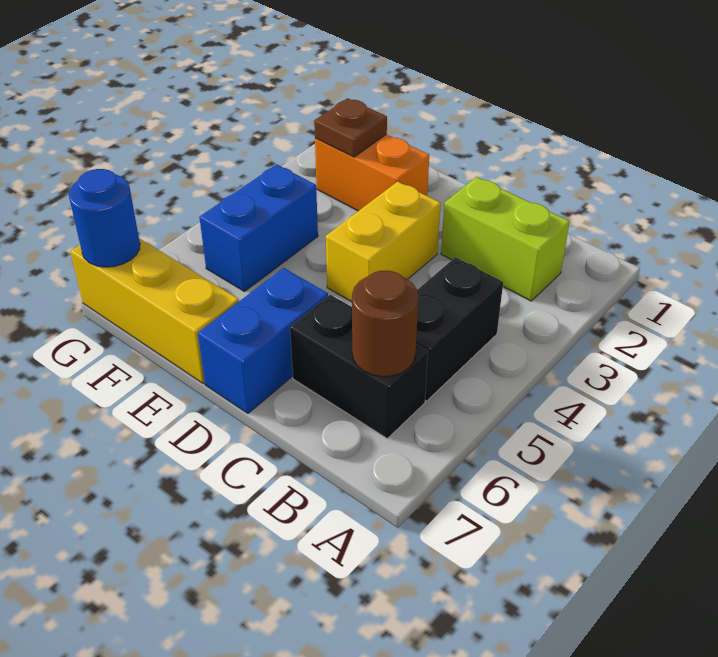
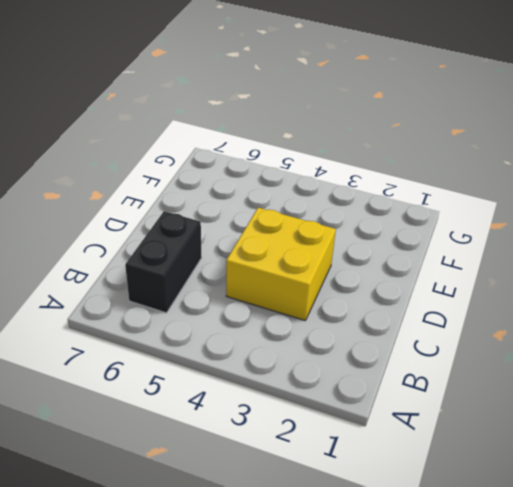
yellow brick C3:D4 level 1 -> yellow brick D3:D4 level 1
none -> lime brick B2:C2 level 1
none -> black brick B4:B5 level 1

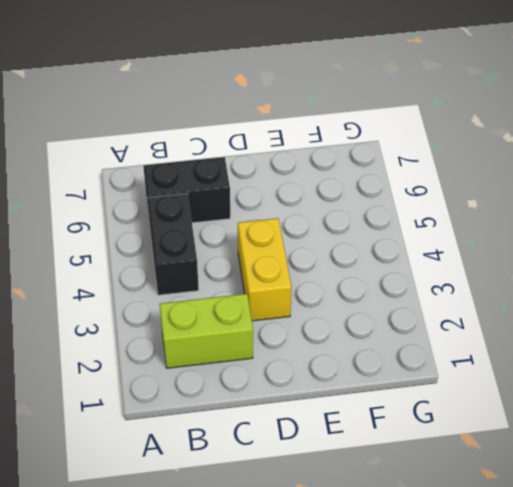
none -> blue brick D6:D7 level 1
none -> orange brick E2:F2 level 1

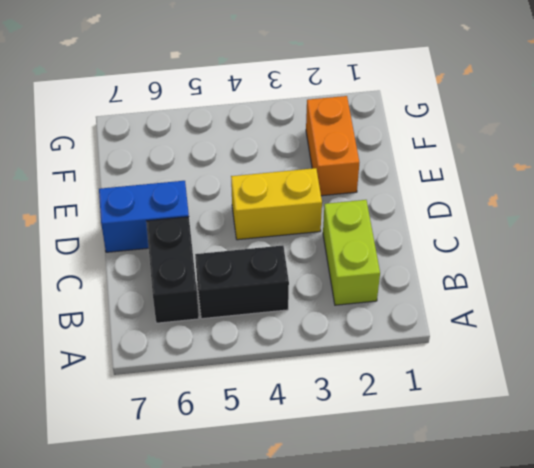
none -> yellow brick E7:G7 level 1
none -> blue brick F4:F5 level 1

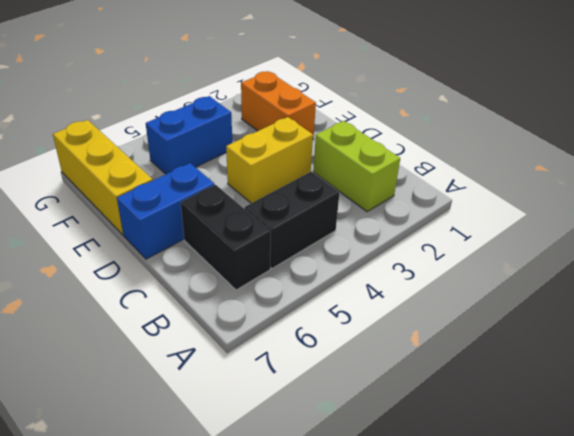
none -> brown round brick B6 level 2
none -> brown plate F2 level 2

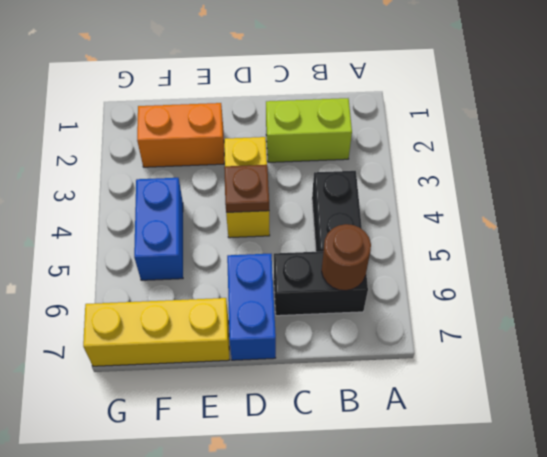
brown plate D4 level 2 -> brown plate F2 level 2
none -> blue round brick G7 level 2

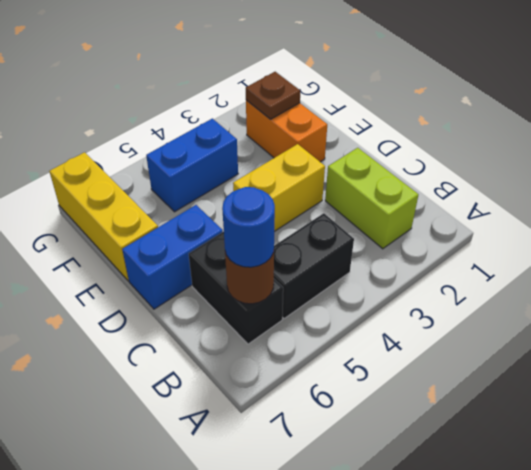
blue round brick B6 level 3 -> blue round brick G7 level 2

